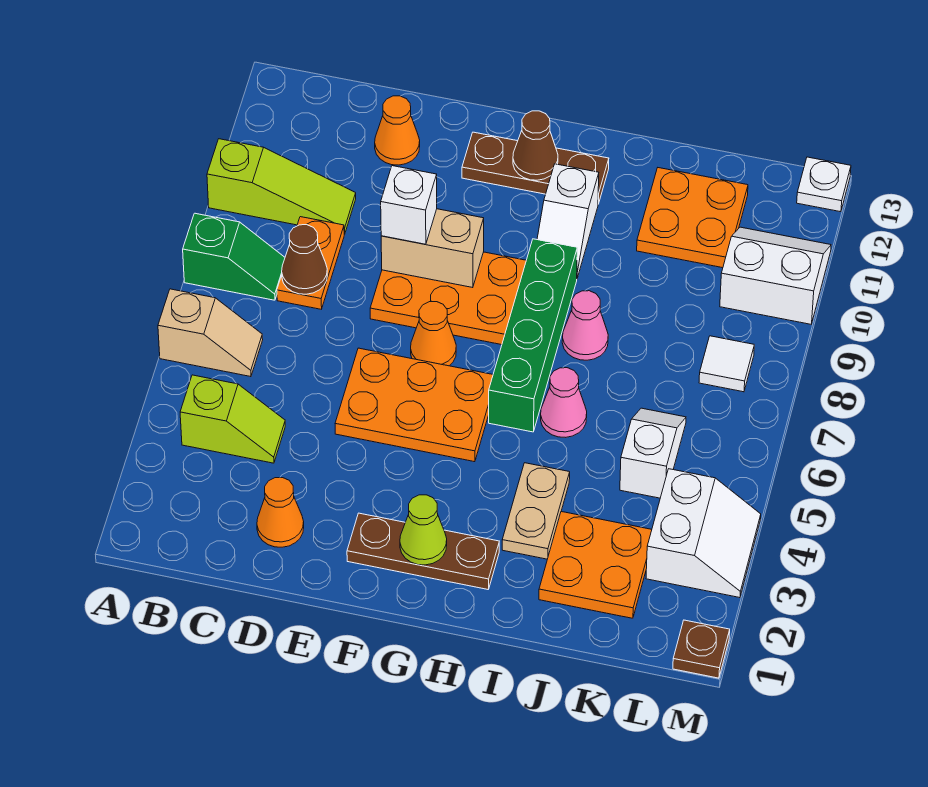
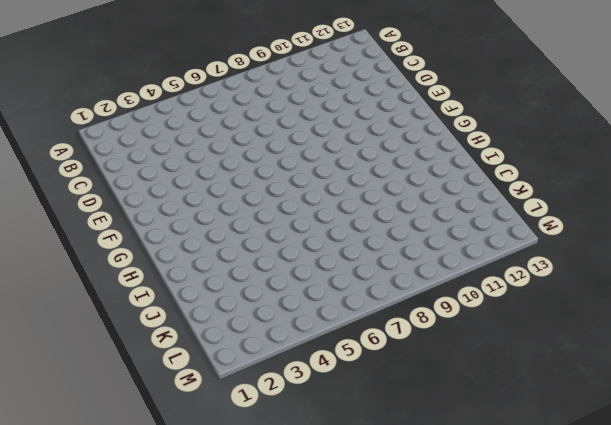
none -> tan slope A6:B6 level 1 top A
none -> green slope A8:B8 level 1 top A
none -> lime slope A10:C10 level 1 top A
none -> lime slope B4:C4 level 1 top B

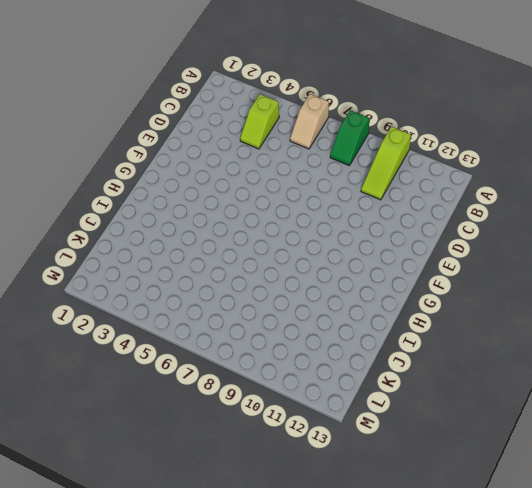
none -> orange plate C8:C9 level 1
none -> orange cone D2 level 1
none -> orange cone D12 level 1
none -> orange plate E5:G6 level 1

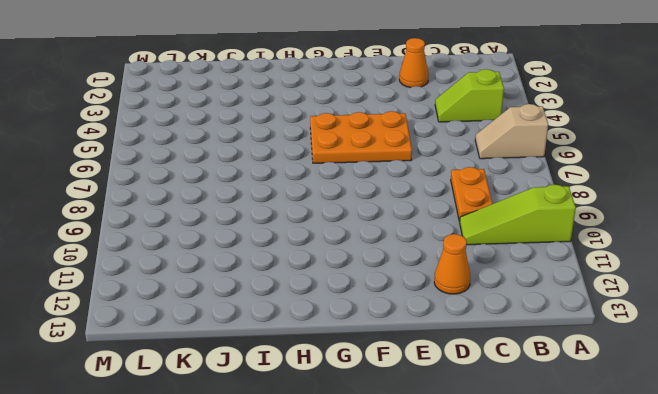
none -> green slope A8:B8 level 1 top A
none -> orange plate E8:G9 level 1
none -> brown plate F2:H2 level 1
none -> orange cone F7 level 1

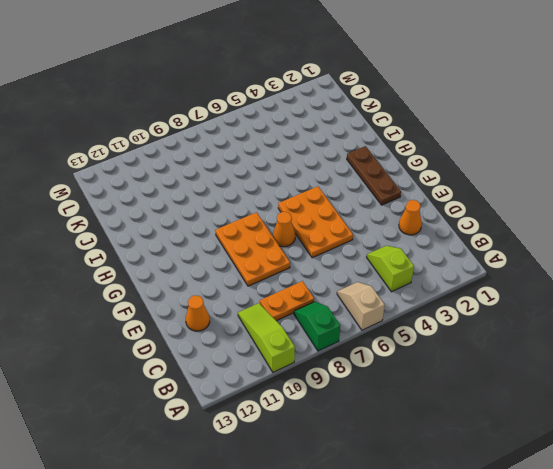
none -> brown plate F12:H12 level 1
none -> green brick H6:H9 level 1
none -> white slope H10:H11 level 1 top 11
none -> tan plate I3:I4 level 1

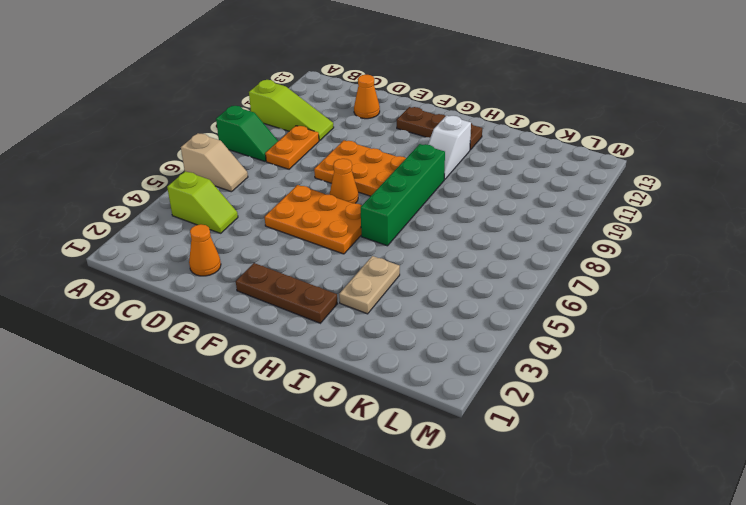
none -> pink cone I6 level 1
none -> pink cone I8 level 1
none -> orange plate J2:K3 level 1
none -> orange plate J11:K12 level 1

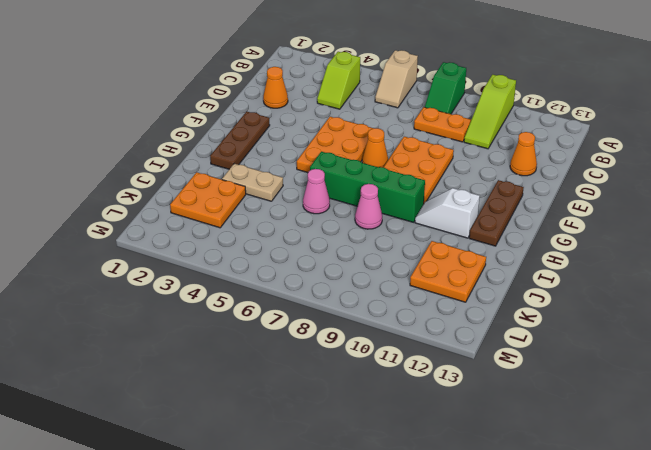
none -> white slope K5:K6 level 1 top 5
none -> white slope L3:M4 level 1 top L
none -> white tile L8 level 1
none -> white slope L10:M11 level 1 top 10

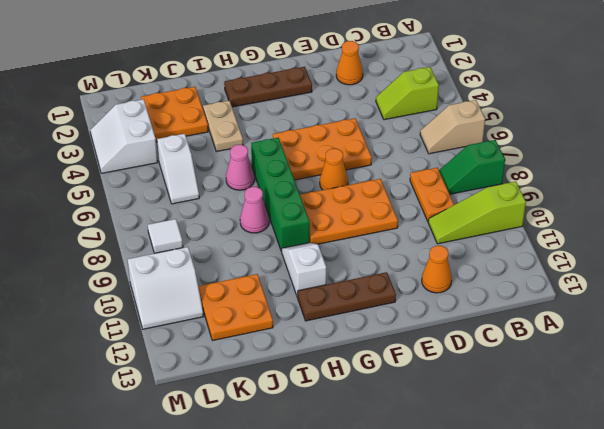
none -> brown plate M1 level 1
none -> white plate M13 level 1
none -> brown cone C8 level 2
none -> tan brick E9:F9 level 2

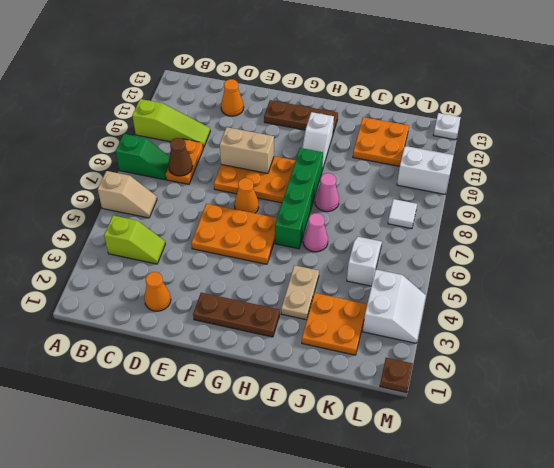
none -> lime cone G2 level 2
none -> brown cone G12 level 2
none -> white brick E9 level 3

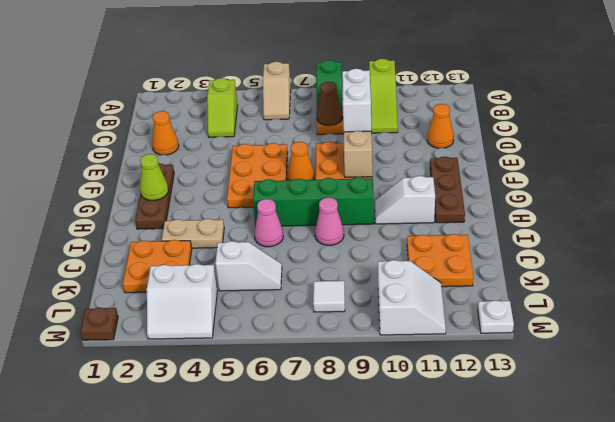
white brick D9:E9 level 3 -> white brick E9 level 3
none -> brown cone G12 level 2

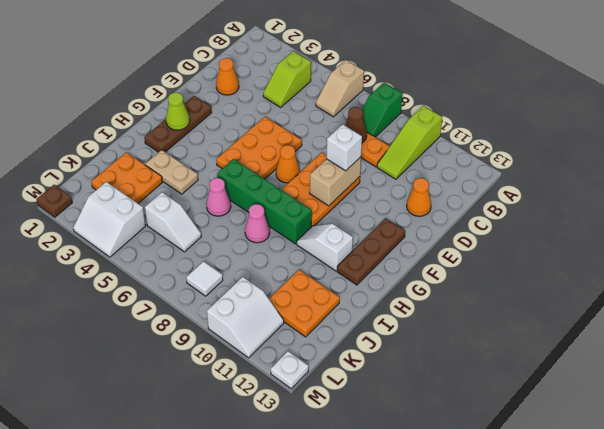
none -> brown cone G12 level 2

